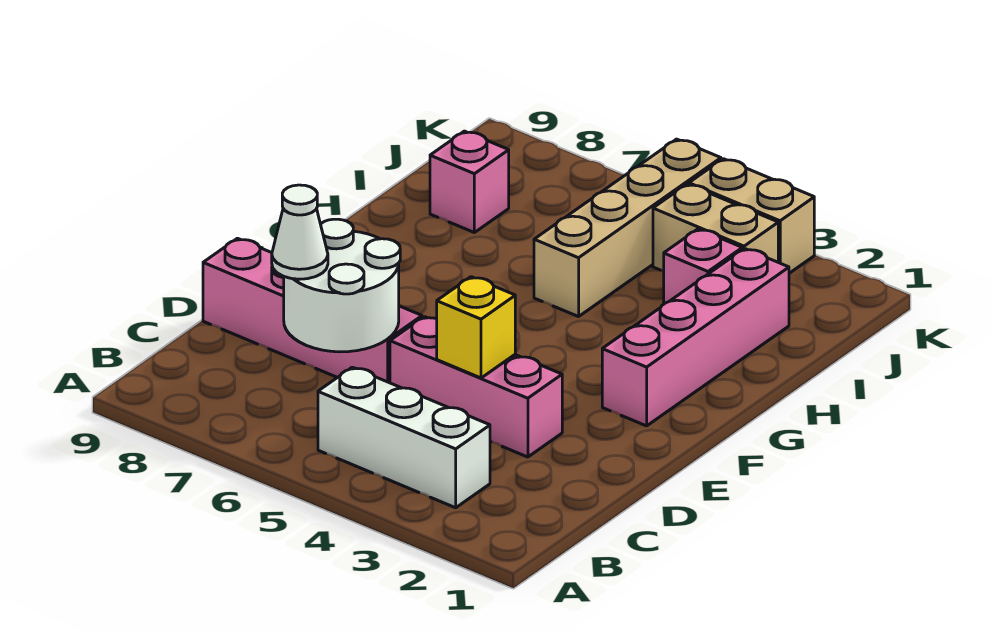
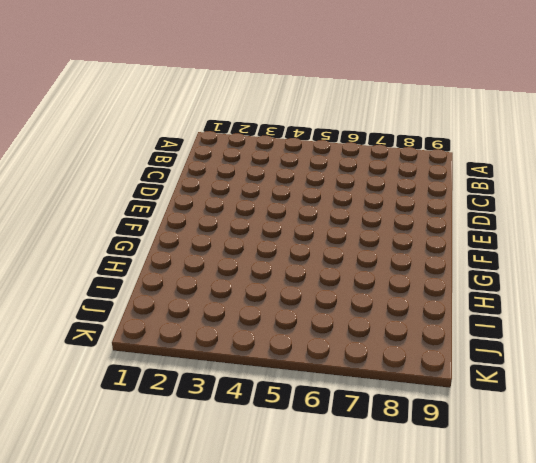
none -> white brick B3:B5 level 1
none -> pink brick D3:D5 level 1
none -> pink brick D6:D9 level 1

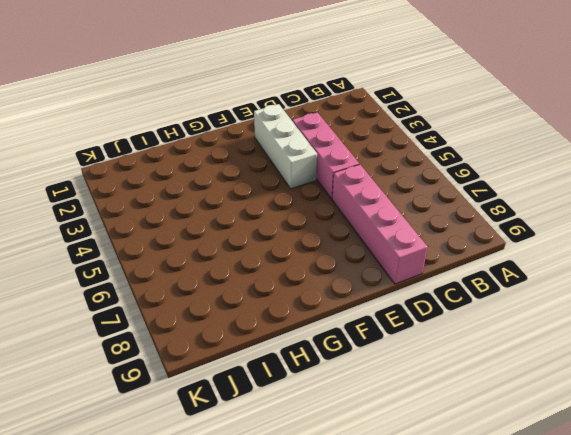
white brick E2:E4 level 1 -> white brick B3:B5 level 1
none -> pink brick F2:I2 level 1
none -> tan brick H5:K5 level 1
none -> pink brick I3 level 1

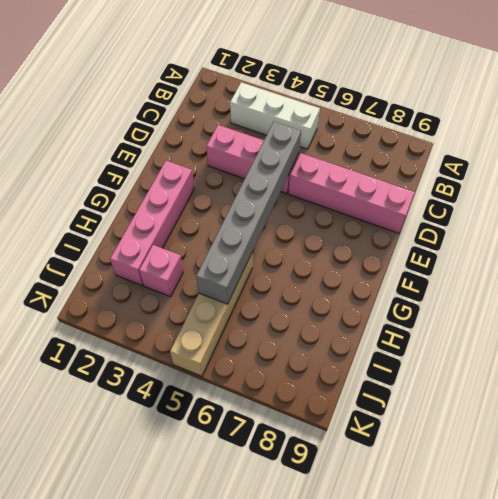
grey brick D5:I5 level 2 -> none
none -> pink brick I8 level 1
none -> tan brick J3:J4 level 1
none -> tan brick K3:K4 level 1

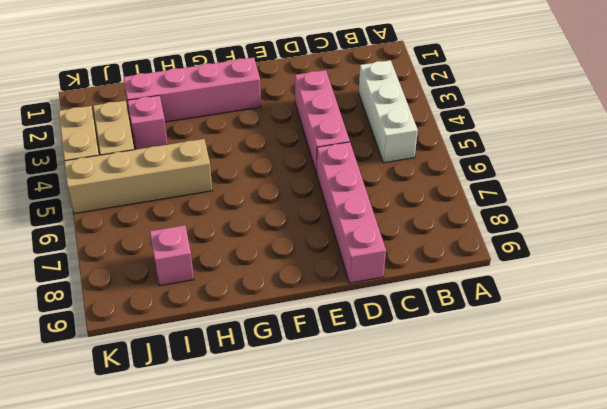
none -> white round brick C6:D7 level 2
none -> yellow brick D4 level 2
none -> white cone C7 level 3

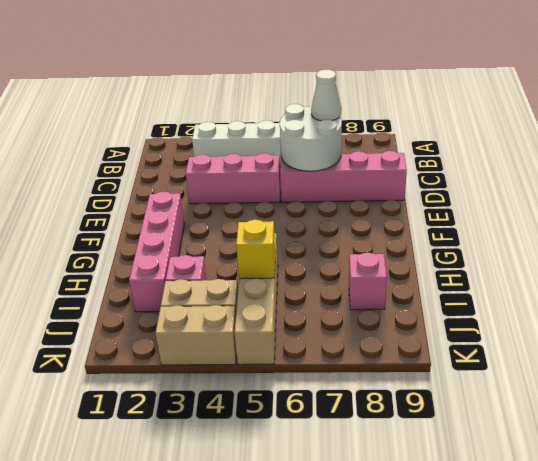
yellow brick I5 level 2 -> yellow brick D4 level 2

